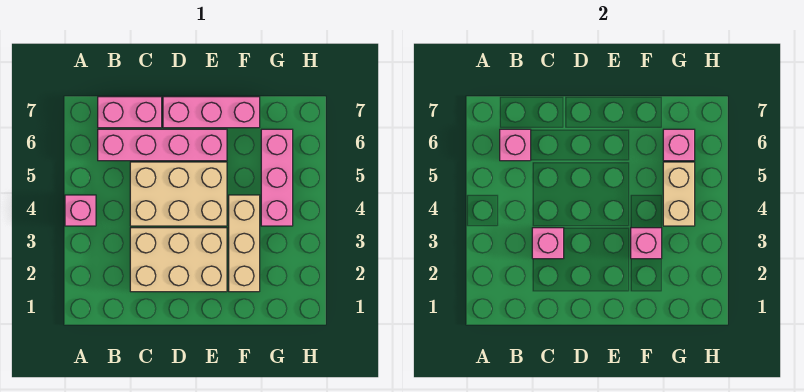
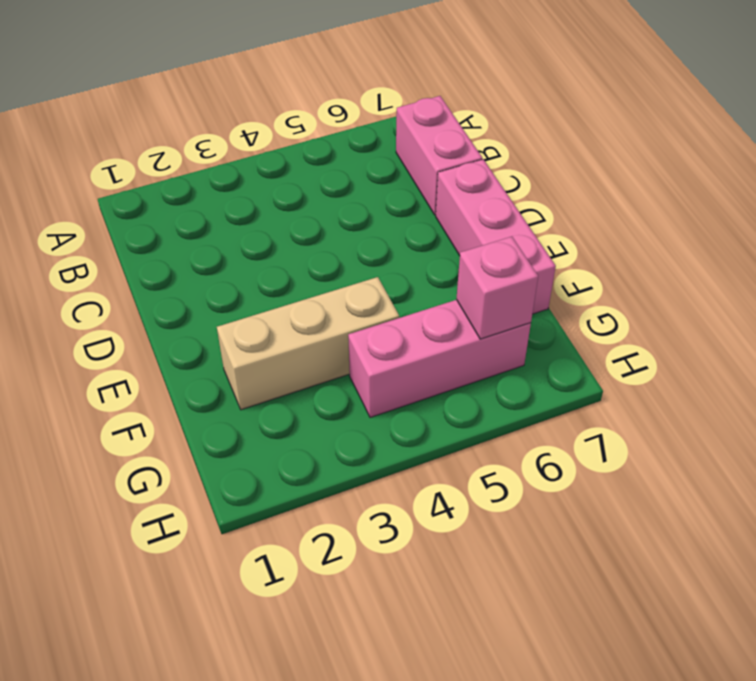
none -> pink brick A4 level 1
none -> pink brick B6:E6 level 1
none -> tan brick C2:E3 level 1

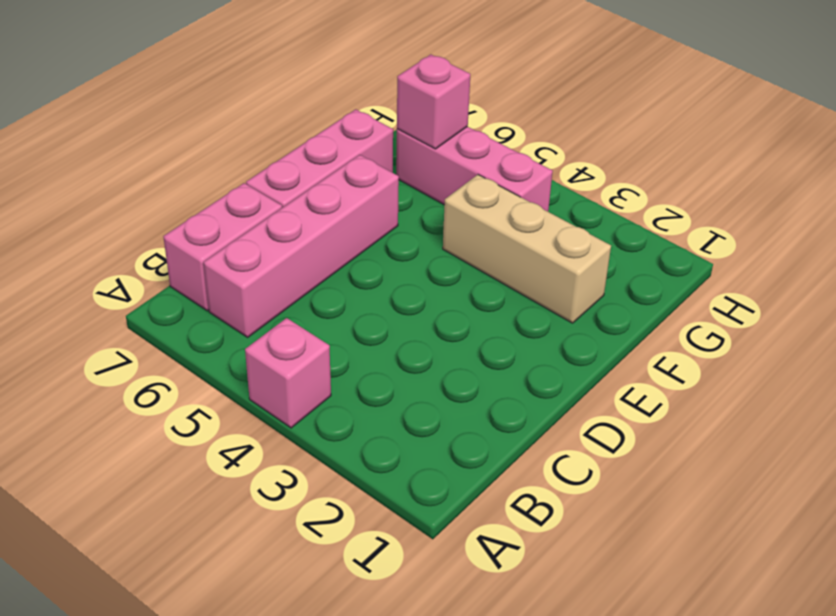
none -> tan brick C2:E3 level 1
none -> tan brick C4:E5 level 1
none -> pink brick B6 level 2

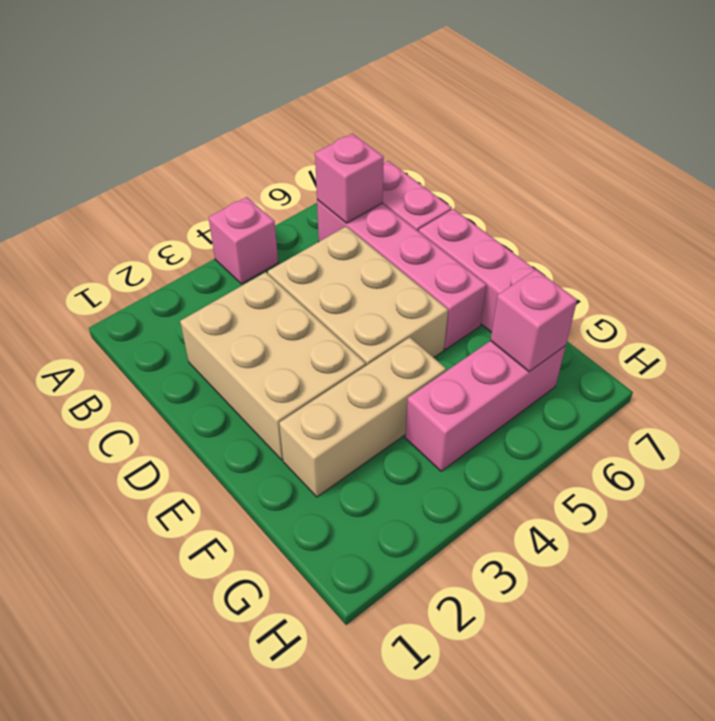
none -> pink brick C3 level 2
none -> pink brick F3 level 2
none -> tan brick G4:G5 level 2

